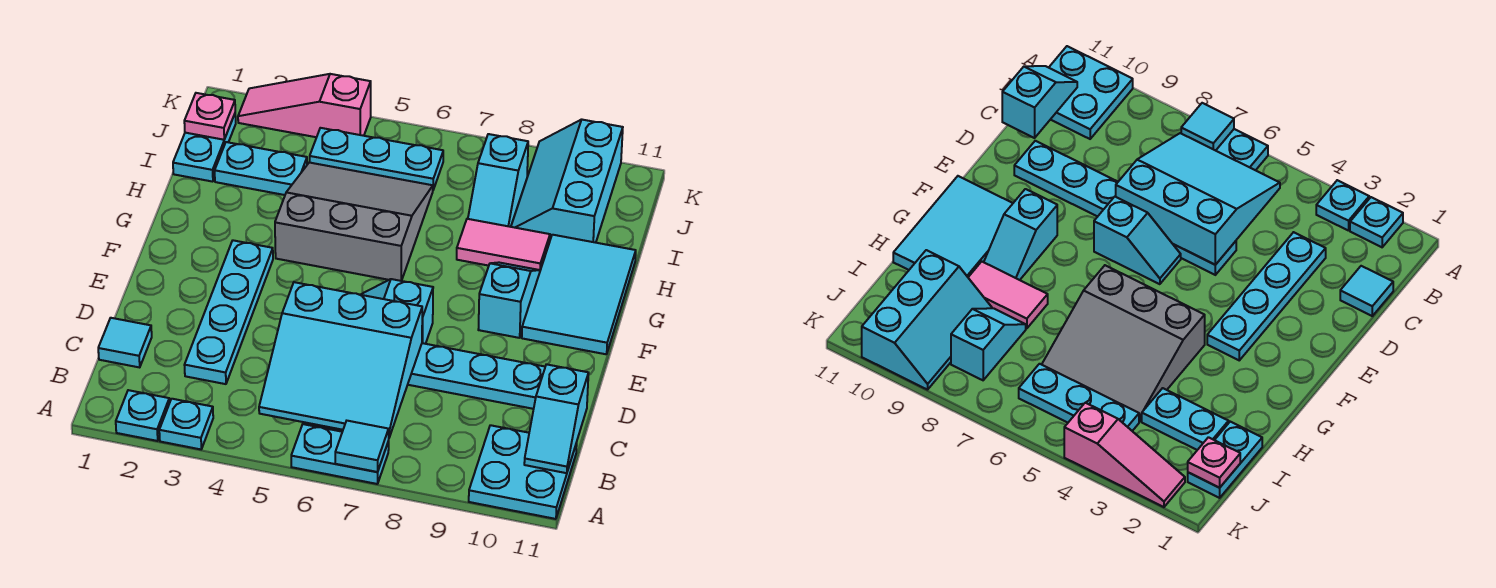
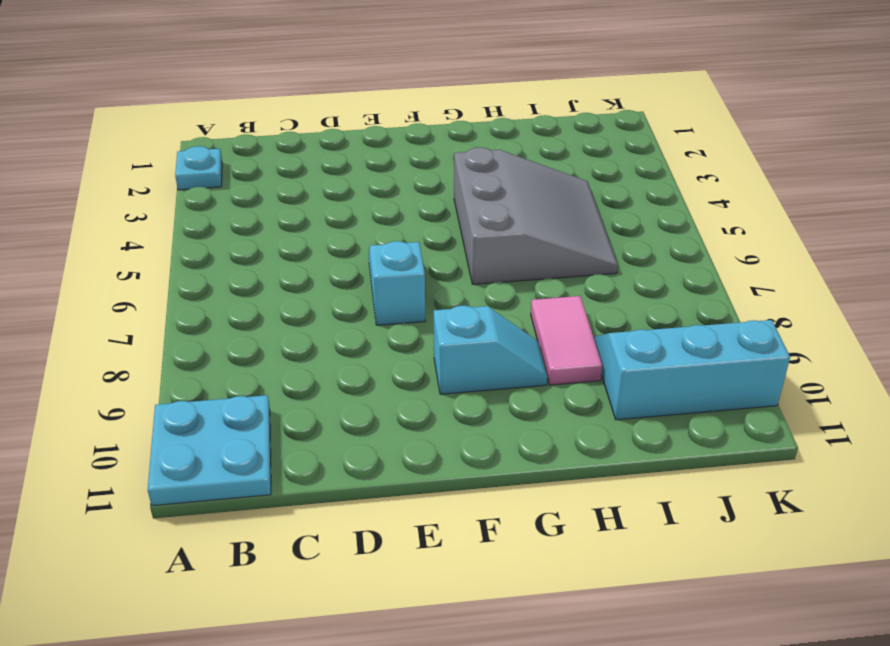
none -> cyan plate A3 level 1
none -> cyan plate A6:A7 level 1
none -> cyan tile C1 level 1

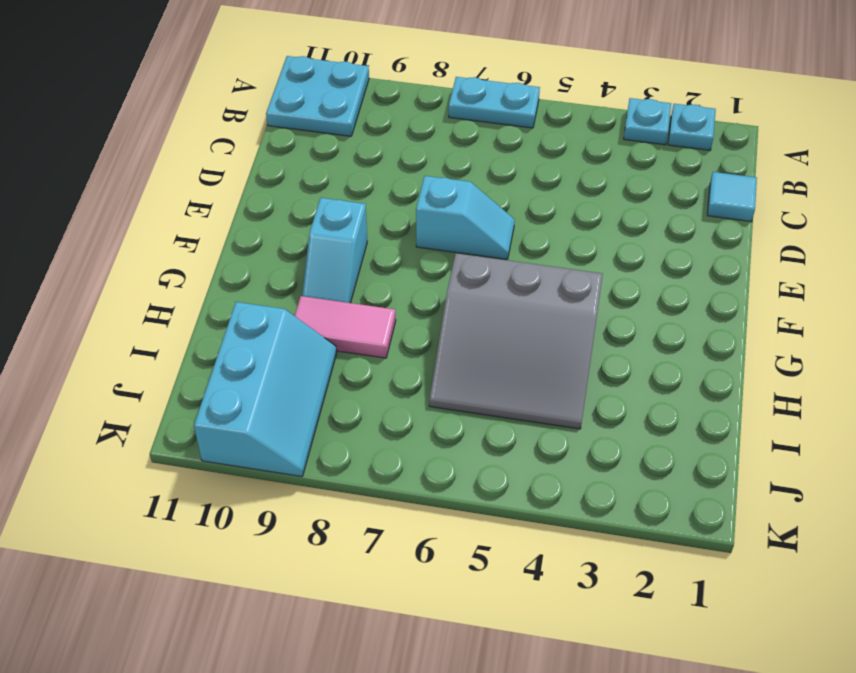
none -> cyan plate C3:F3 level 1
none -> cyan plate D5:D10 level 1
none -> cyan tile F10:H11 level 1

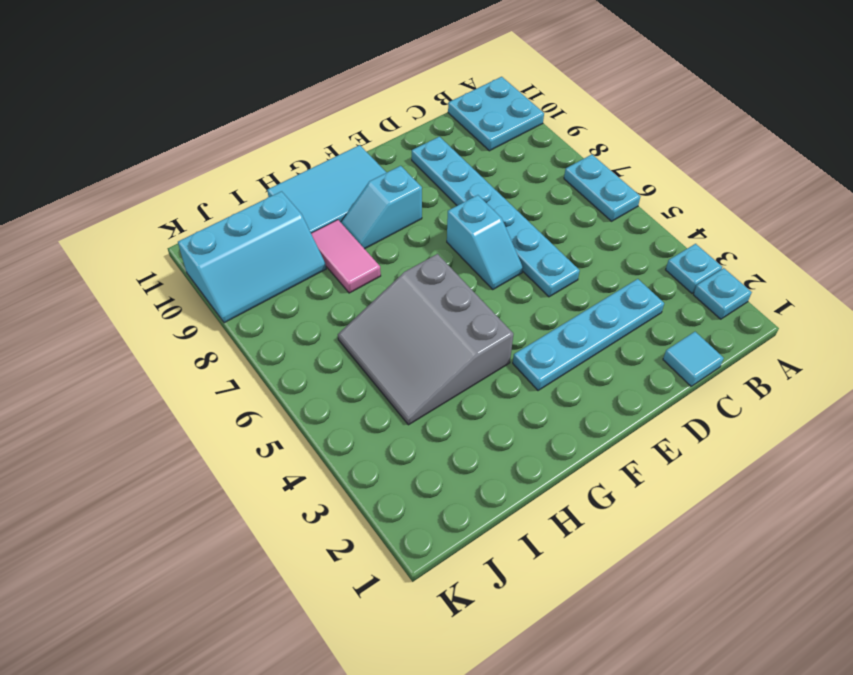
none -> cyan plate I1:J1 level 1
none -> cyan plate I2:I3 level 1
none -> cyan slope I8:J8 level 1 top J

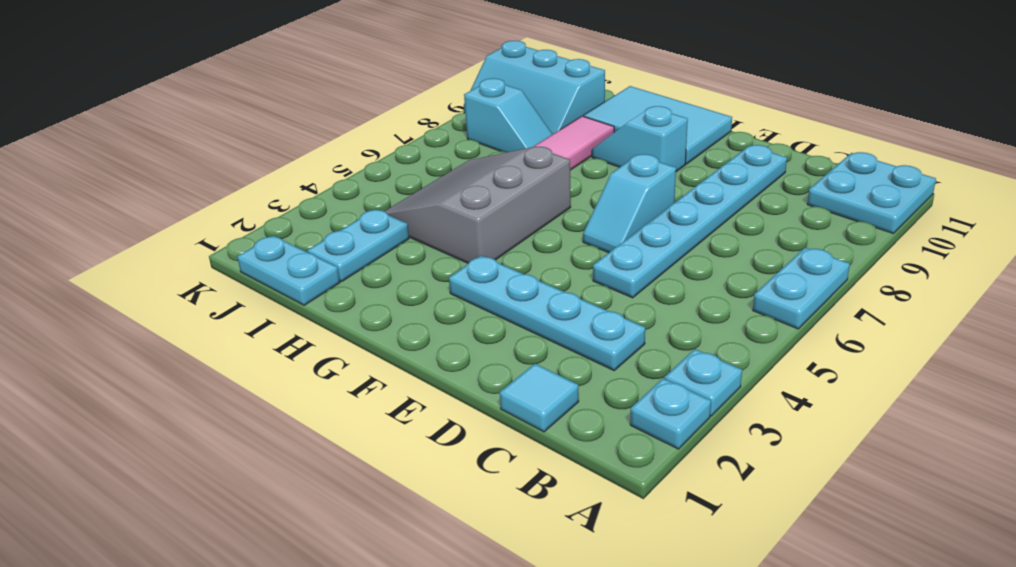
none -> cyan plate J4:J6 level 1
none -> pink slope K2:K4 level 1 top 4
none -> cyan tile A7 level 2

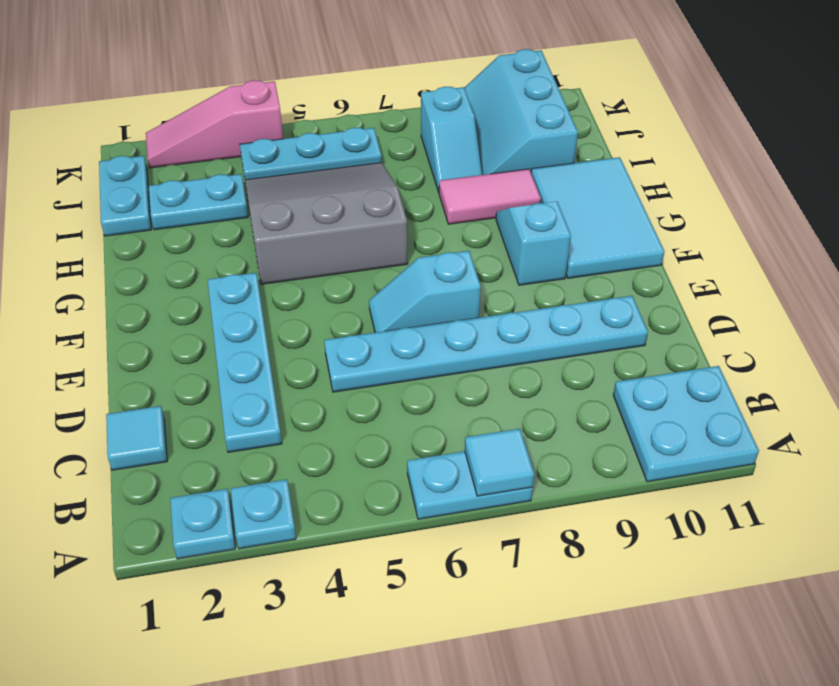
none -> cyan slope B5:D7 level 2 top D
none -> cyan slope B11:C11 level 2 top C
none -> pink plate J1 level 2

